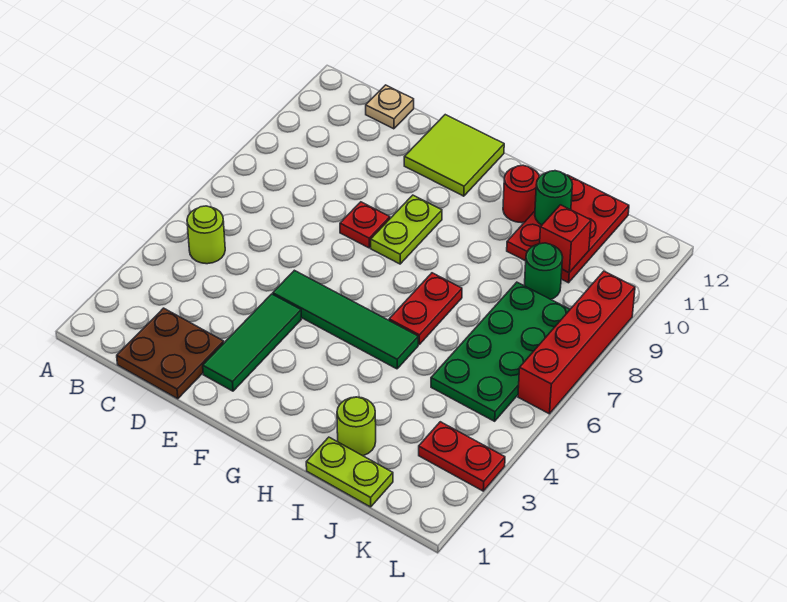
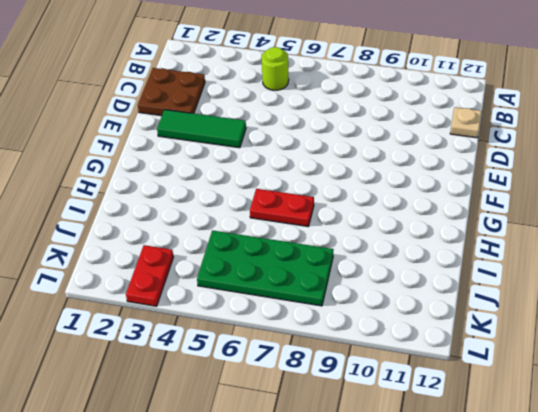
none -> green tile E5:H5 level 1
none -> red plate E8 level 1
none -> lime tile E11:F12 level 1

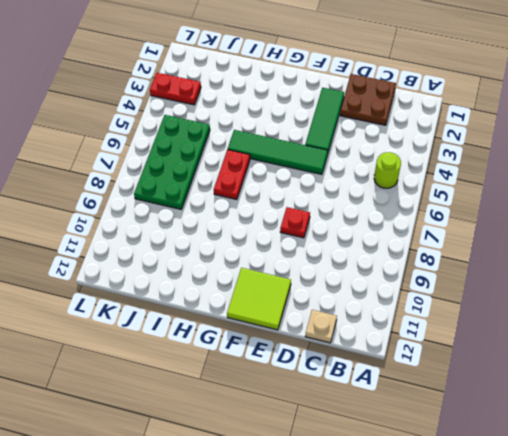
none -> lime plate F8:F9 level 1
none -> red round brick H11 level 1
none -> lime plate I1:J1 level 1

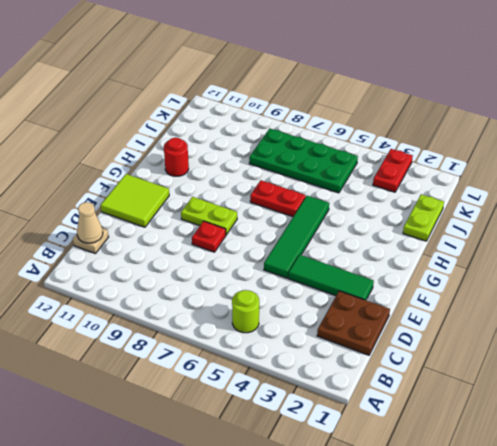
tan cone C12 level 2 -> none
none -> lime round brick I2 level 1
none -> red plate I10:J12 level 1
none -> green round brick J9 level 1

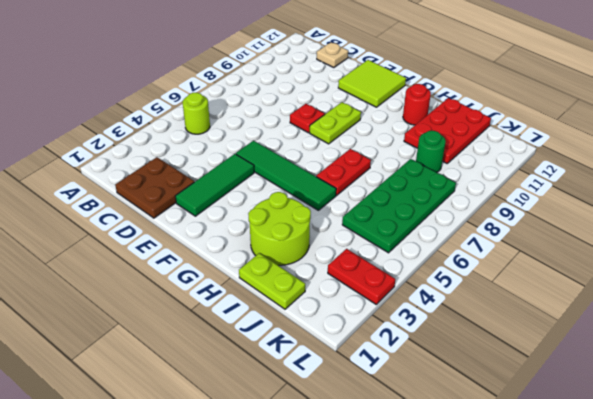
lime round brick H2:I3 level 1 -> lime round brick I2 level 1
none -> red brick L6:L9 level 1
none -> green round brick I11 level 2
none -> red brick J10 level 2

